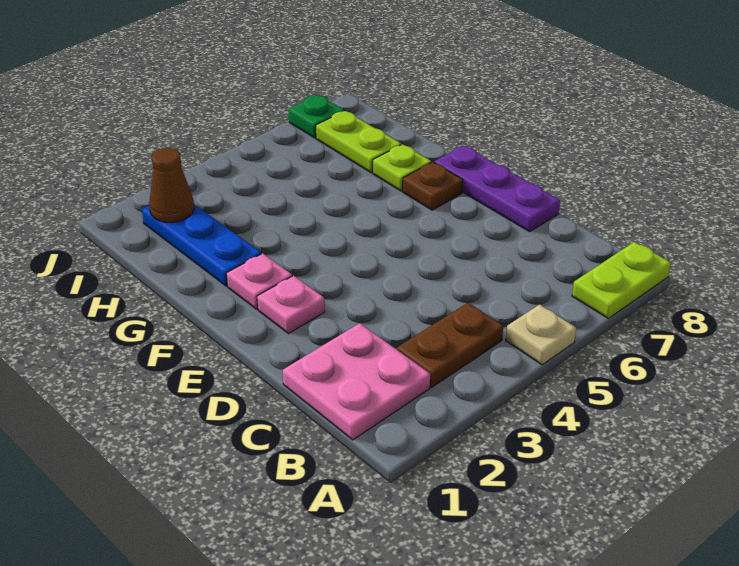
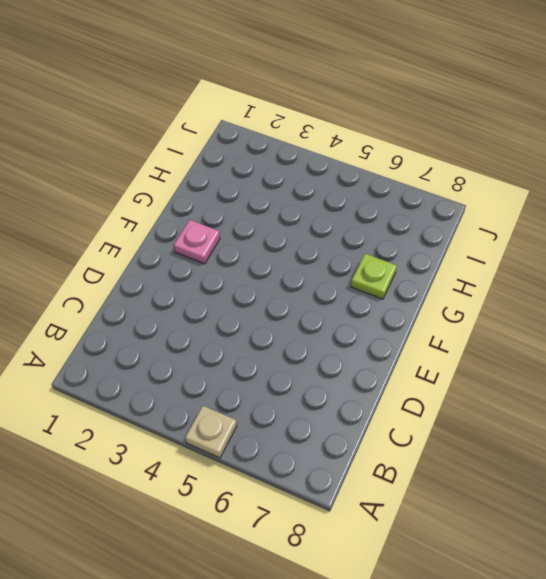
none -> lime plate A7:A8 level 1
none -> pink plate B1:C2 level 1
none -> brown plate B3:B4 level 1

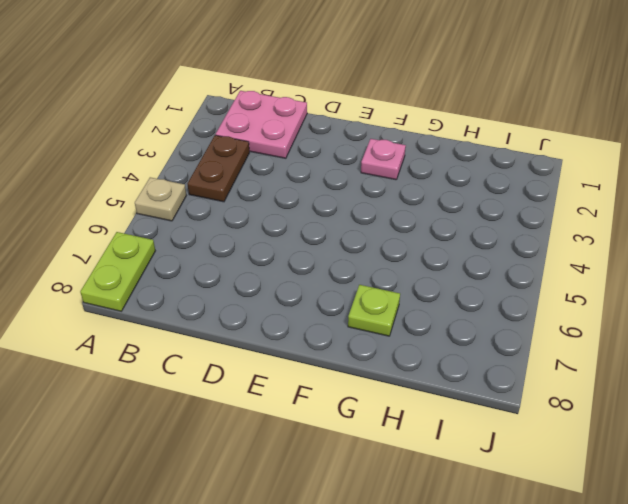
none -> purple plate D8:F8 level 1
none -> pink plate E2 level 1
none -> brown plate F7 level 1

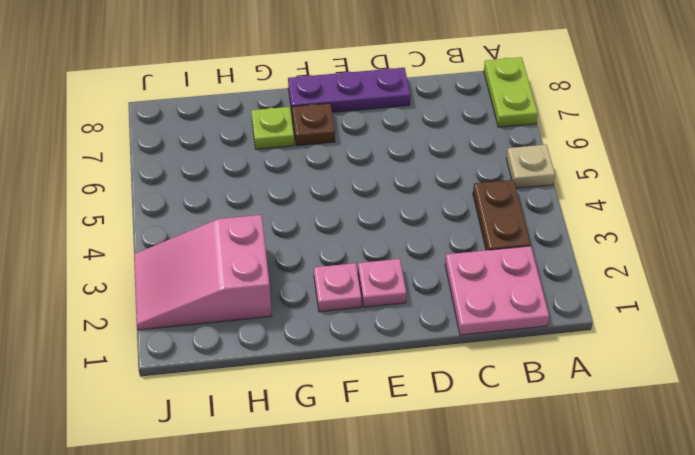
pink slope H2:J3 level 1 top H -> blue plate G2:I2 level 1
none -> lime plate H7:I7 level 1
none -> green plate J7 level 1
none -> brown cone I2 level 2

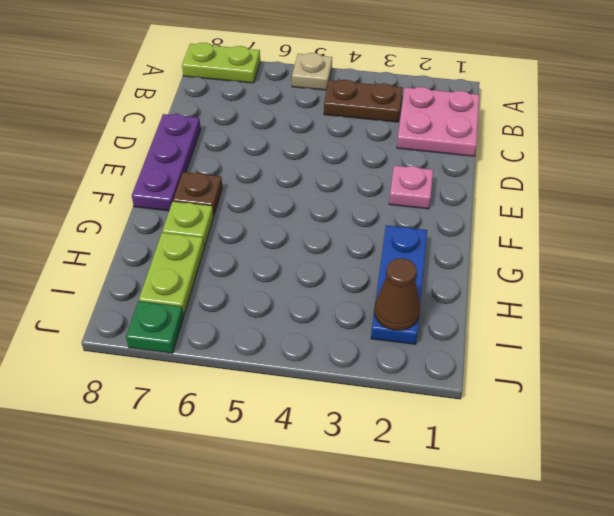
none -> pink plate F2 level 1

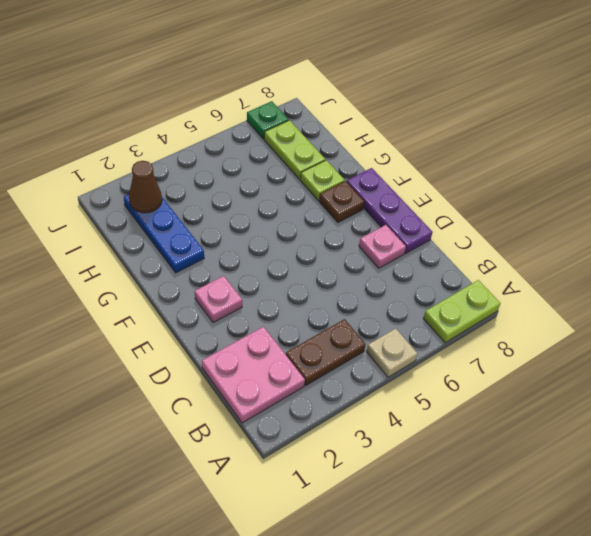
pink plate D7 level 1 -> pink plate F2 level 1

